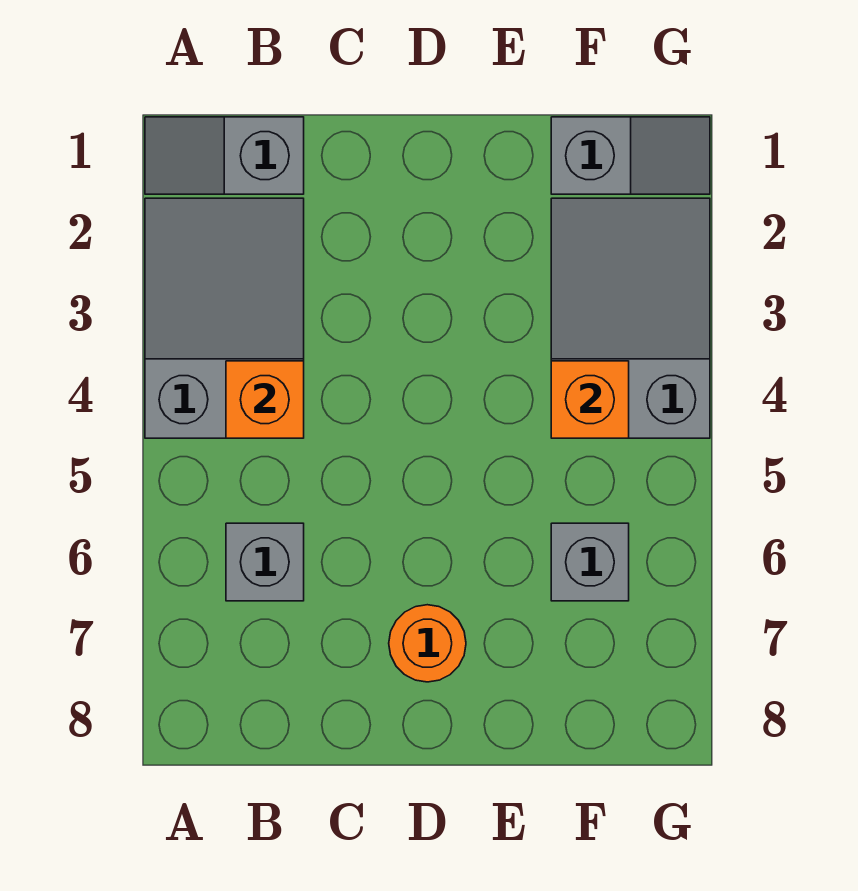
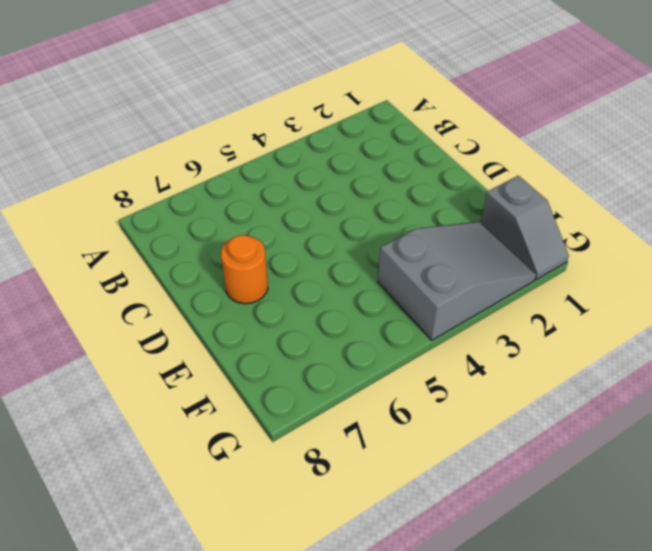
none -> grey slope A1:B1 level 1 top B
none -> grey slope A2:B4 level 1 top 4

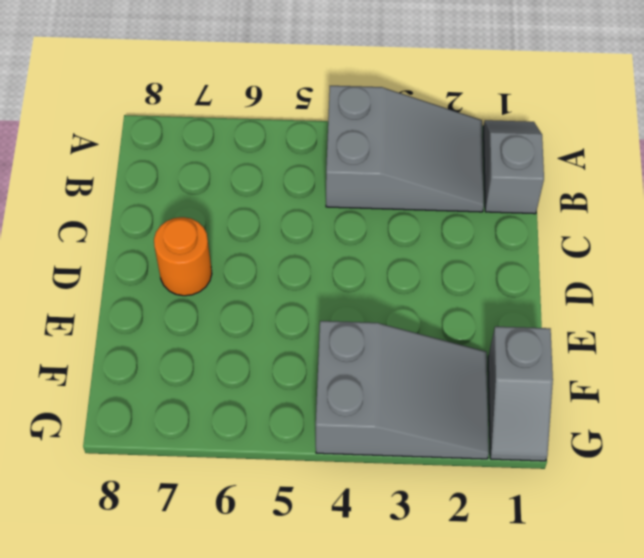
none -> grey brick B6 level 1
none -> grey brick F6 level 1

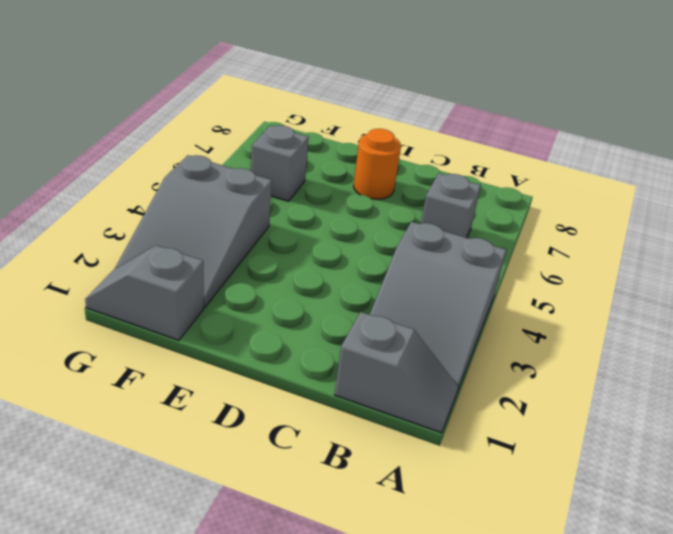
none -> orange brick B4 level 2
none -> orange brick F4 level 2

